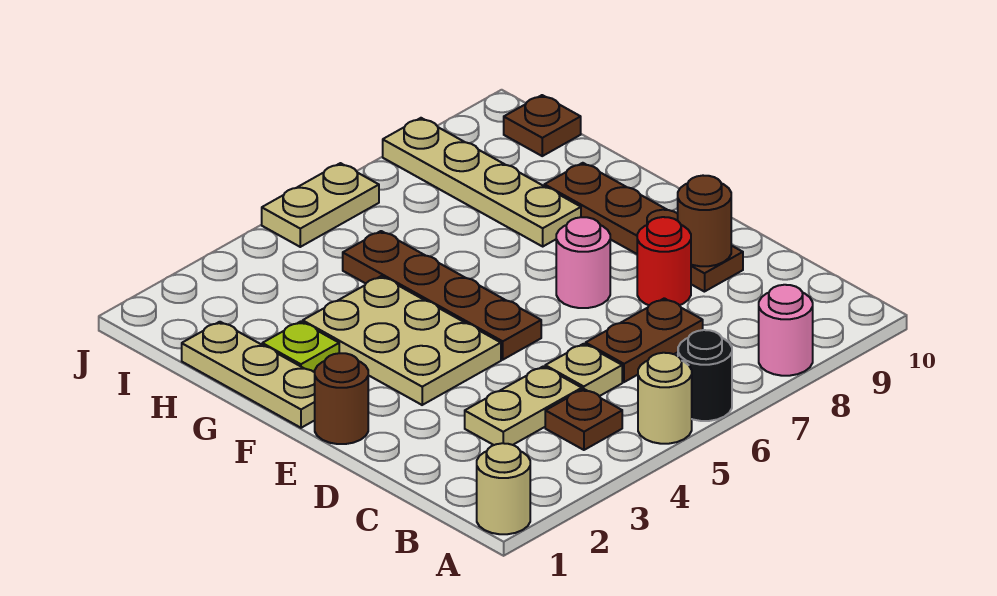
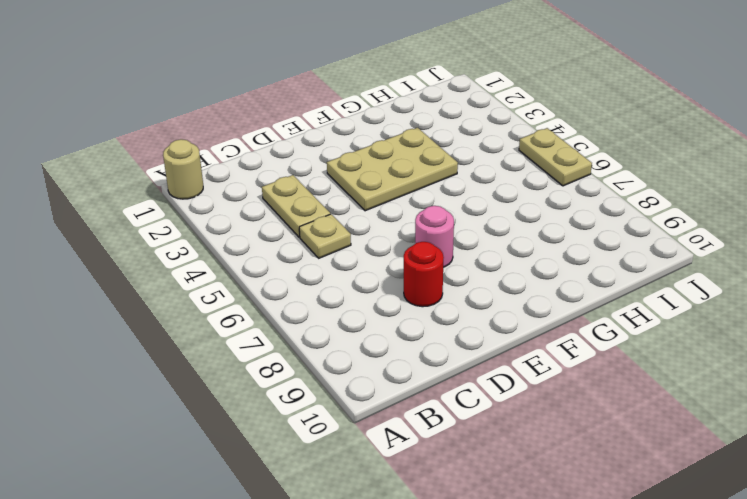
none -> tan round brick A5 level 1
none -> black round brick A6 level 1
none -> pink round brick A8 level 1

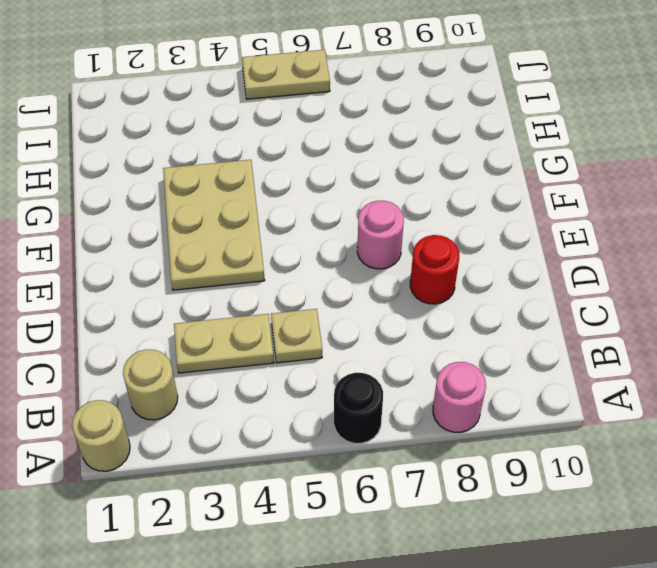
tan round brick B2 level 1 -> tan round brick A5 level 1
none -> brown plate B4 level 1
none -> brown plate C6:C7 level 1
none -> brown plate D9:G9 level 1

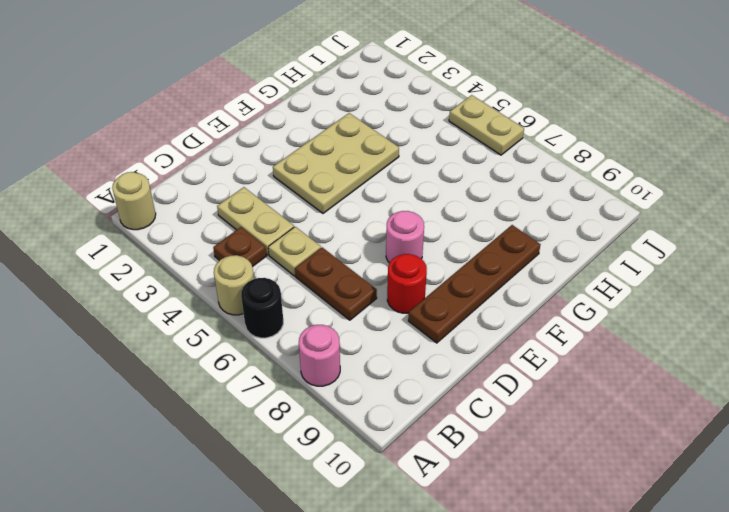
none -> brown round brick E1 level 1
none -> brown plate E5:H5 level 1
none -> tan plate F1:H1 level 1

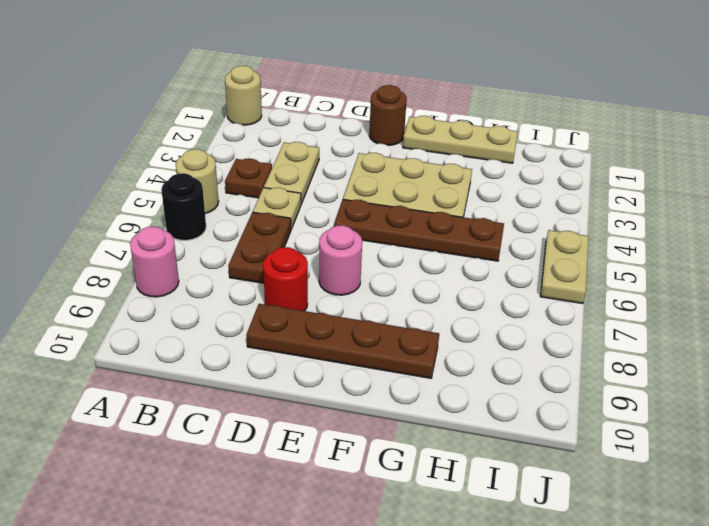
none -> lime plate G2 level 1
none -> tan plate G8:J8 level 1
none -> brown plate I10 level 1

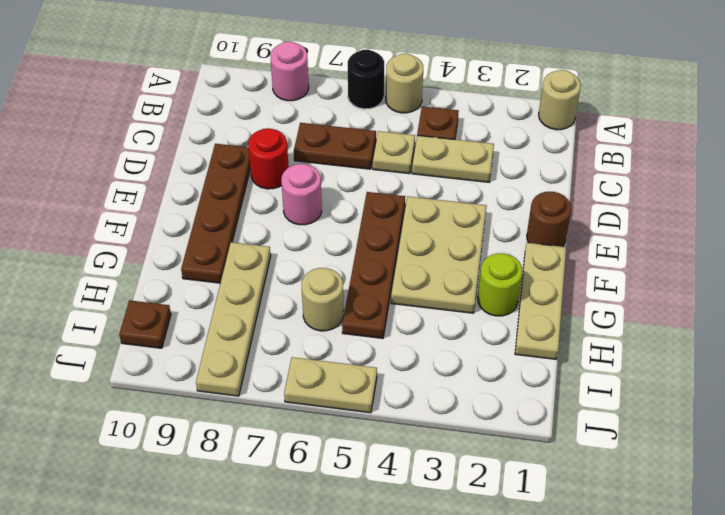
lime round brick G2 level 1 -> lime plate G2 level 1
tan round brick H6 level 1 -> none
none -> brown round brick D9 level 2

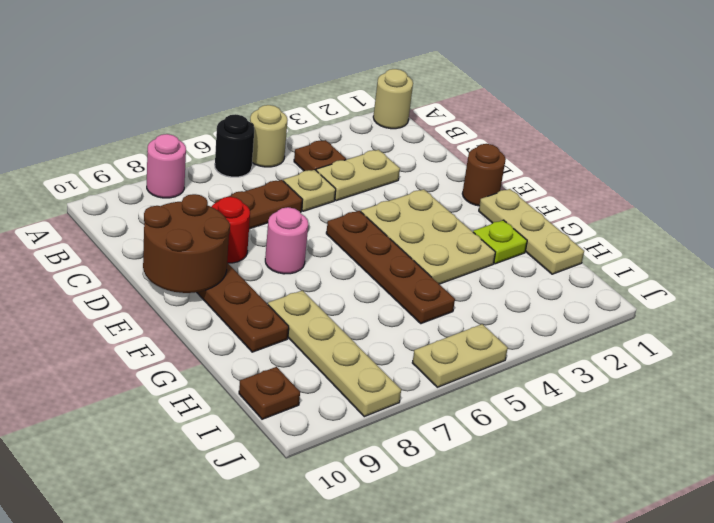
brown round brick D9:E10 level 2 -> brown round brick D9 level 2

